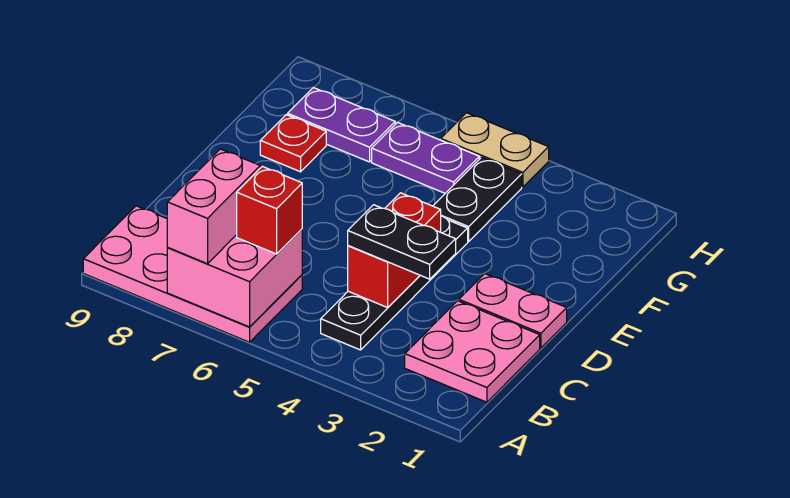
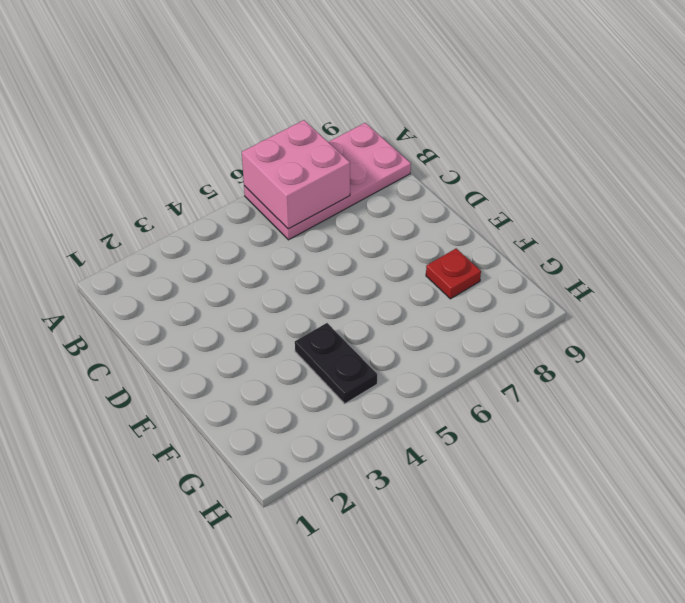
none -> pink plate B1:C2 level 1
none -> black plate B4:E4 level 1
none -> pink plate D1:D2 level 1

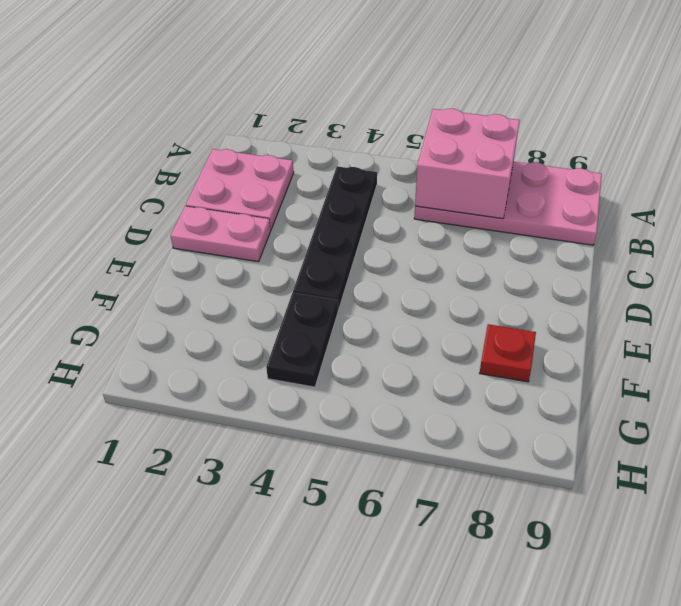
none -> purple plate G5:G6 level 1
none -> purple plate G7:G8 level 1
none -> tan plate H4:H5 level 1

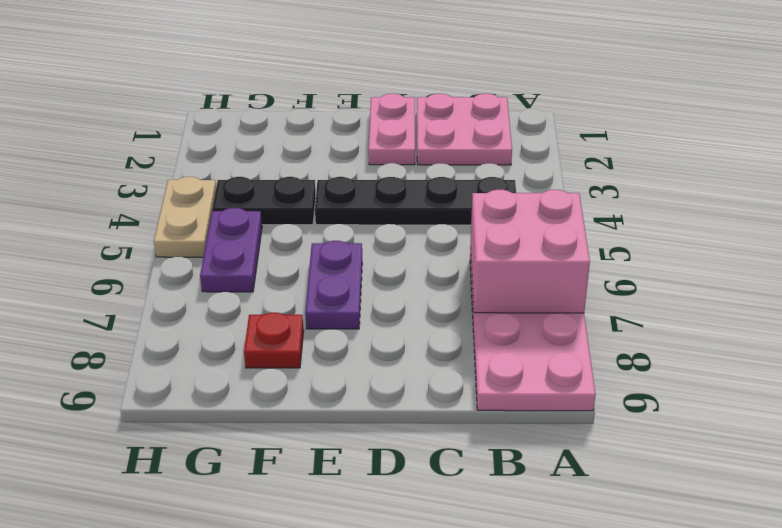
purple plate E6:E7 level 1 -> purple plate G7:G8 level 1
none -> red brick C4:D4 level 2
none -> pink brick A7:B7 level 3
none -> red brick B6 level 3

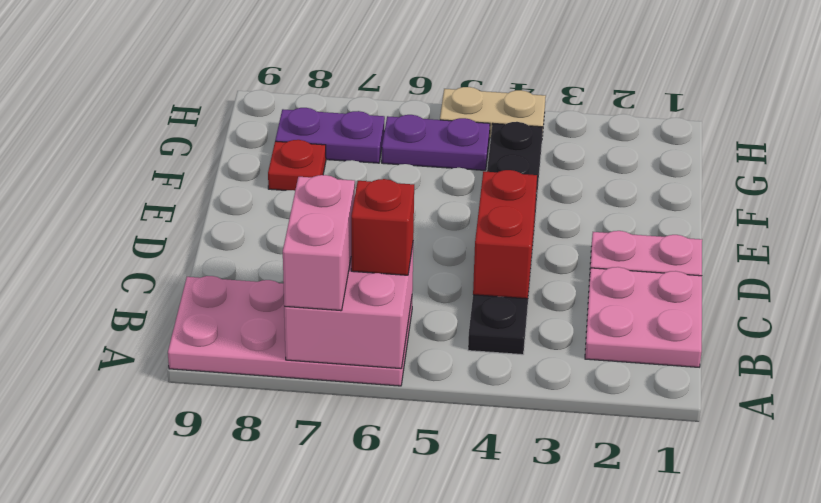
none -> black plate C3:C4 level 3

